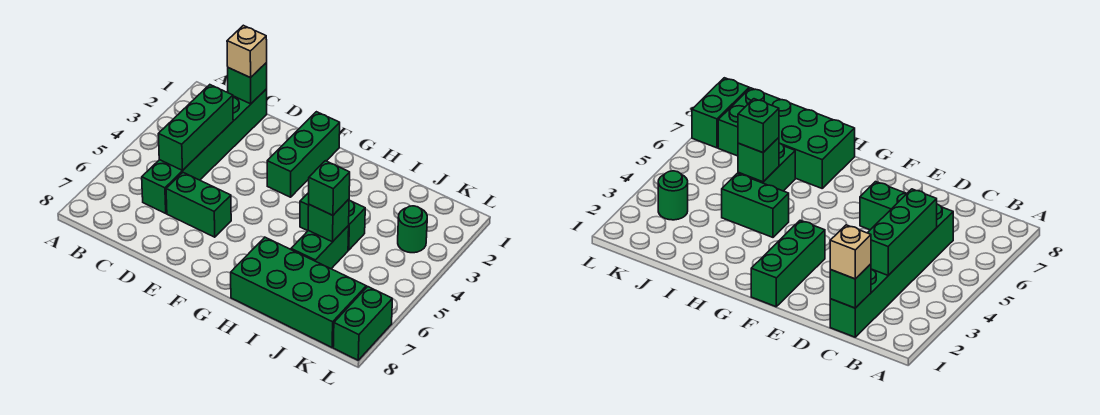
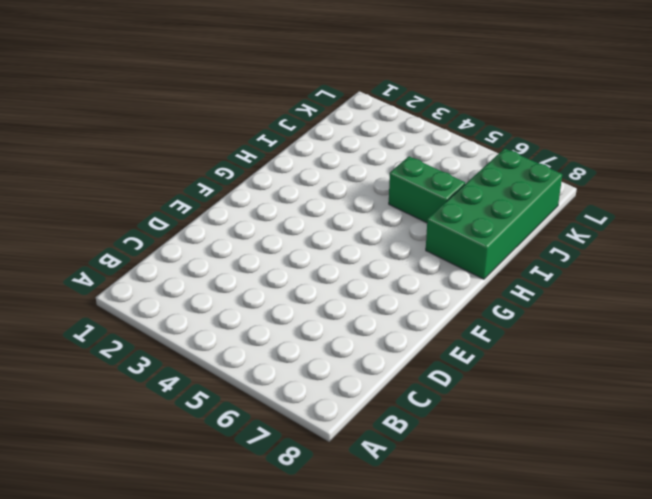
none -> green brick C1:C6 level 1
none -> green brick D6:E6 level 1
none -> green brick F1:F3 level 1

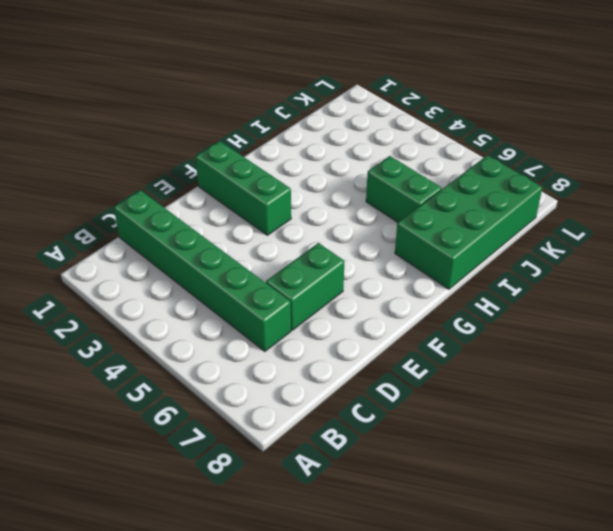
none -> green brick H4:I4 level 1
none -> green round brick K3 level 1
none -> green brick L7:L8 level 1

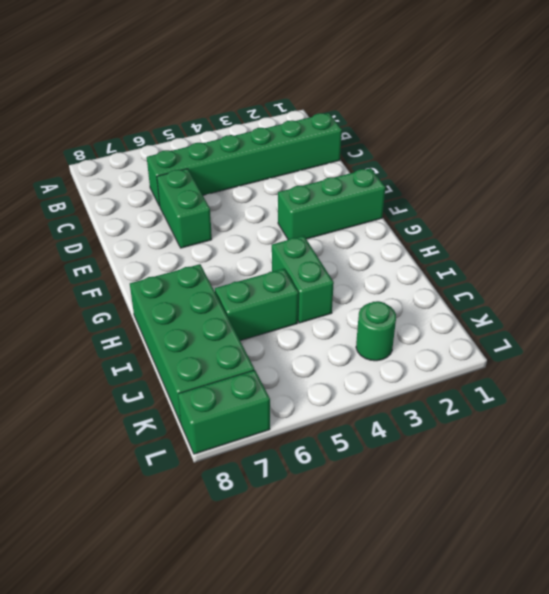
none -> green brick C1 level 2
none -> green brick C3:C5 level 2
none -> green brick I5 level 2

